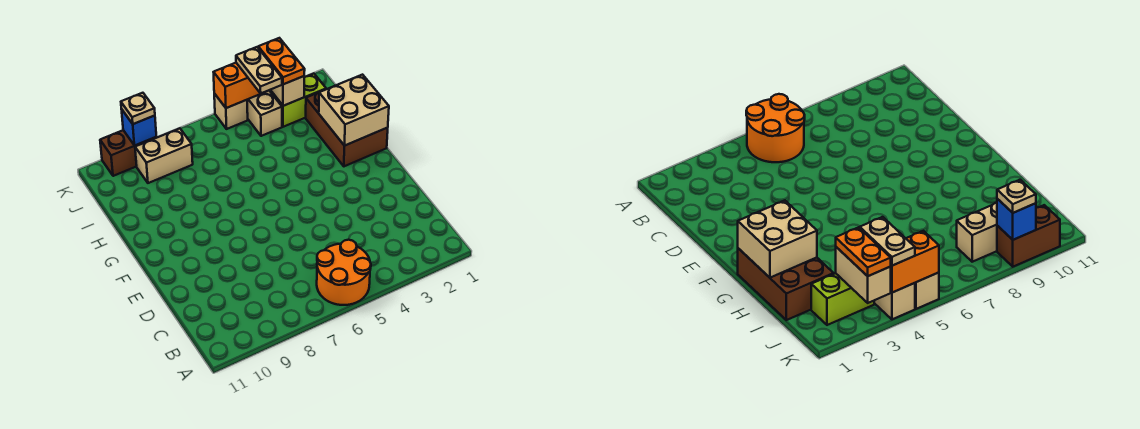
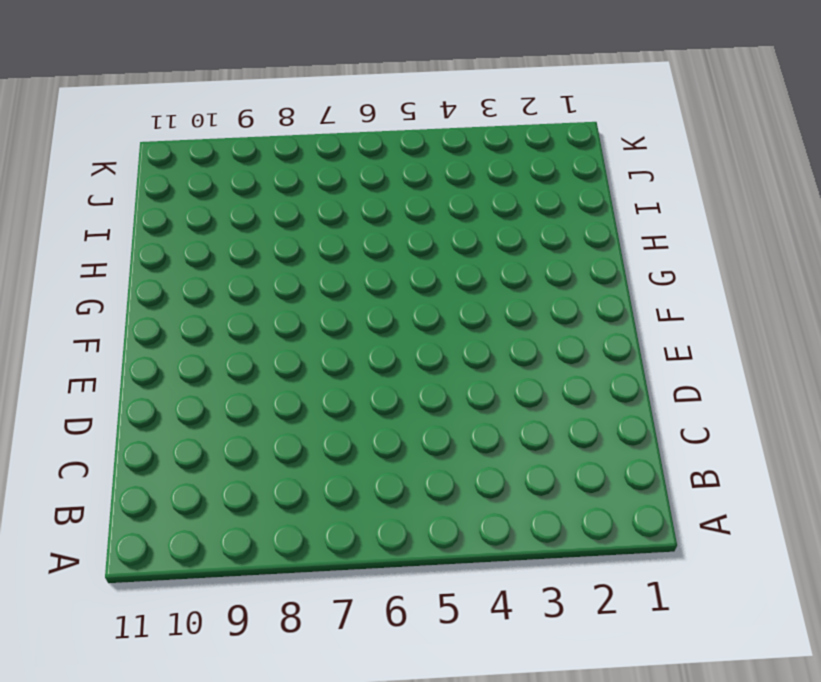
none -> orange round brick A5:B6 level 1
none -> brown brick G1:I2 level 1
none -> lime brick J2:J3 level 1

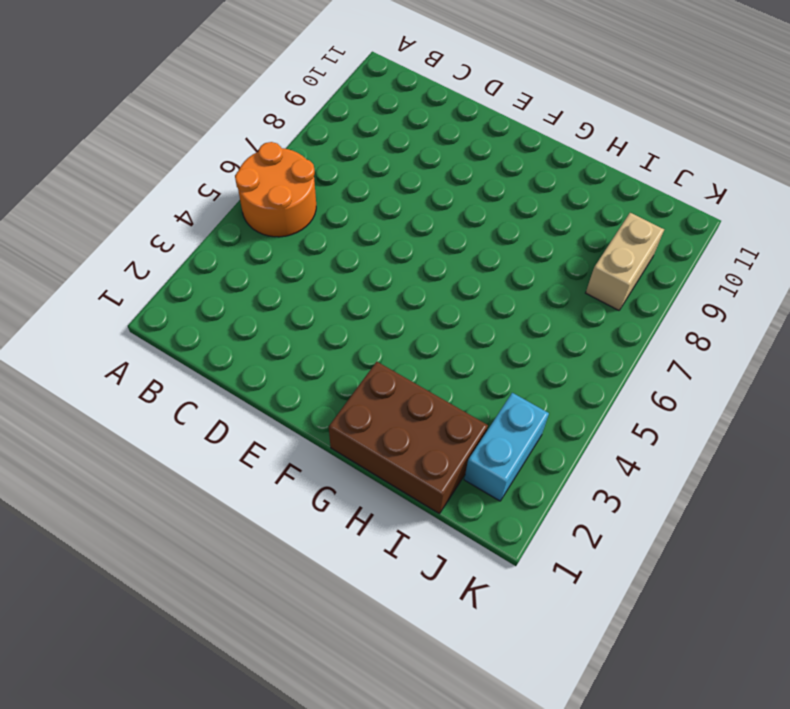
cyan brick J2:J3 level 1 -> lime brick J2:J3 level 1
none -> tan brick J4:K4 level 1
none -> tan brick K5 level 1
none -> brown brick K9:K10 level 1

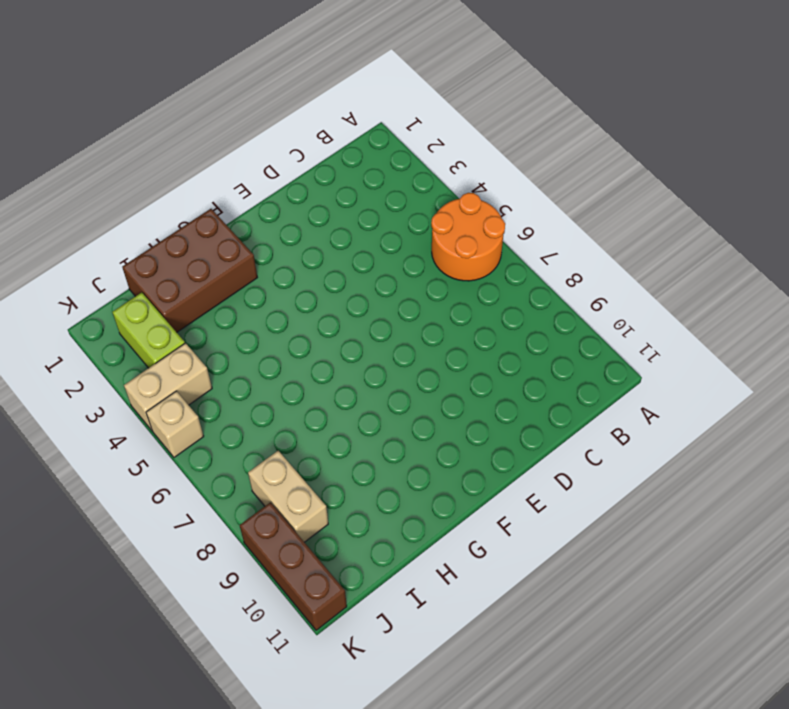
brown brick K9:K11 level 1 -> brown brick K9:K10 level 1
none -> tan brick G1:H2 level 2
none -> tan brick J3:K3 level 2
none -> orange brick K4:K5 level 2

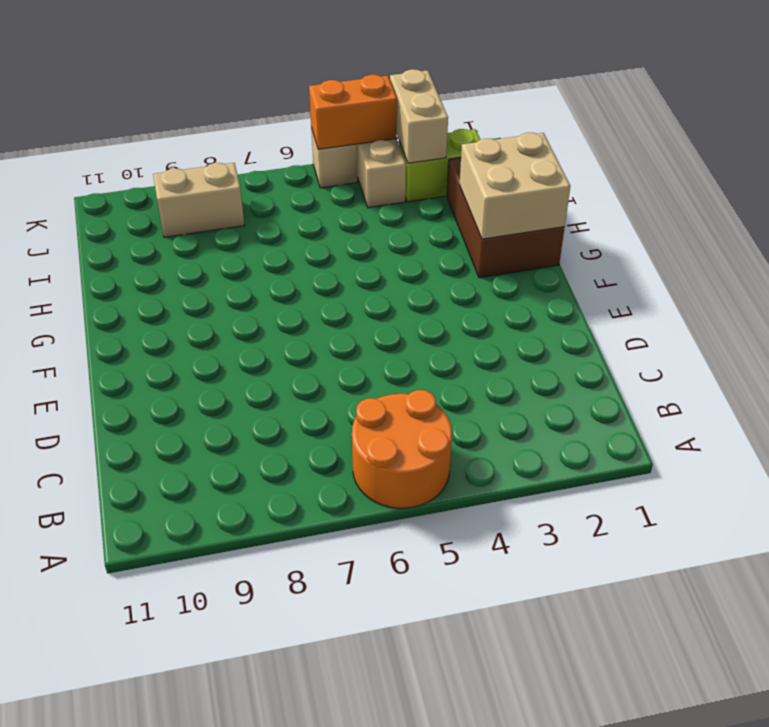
none -> brown brick K9:K10 level 1
none -> blue brick K9 level 2
none -> orange plate J3:K3 level 3

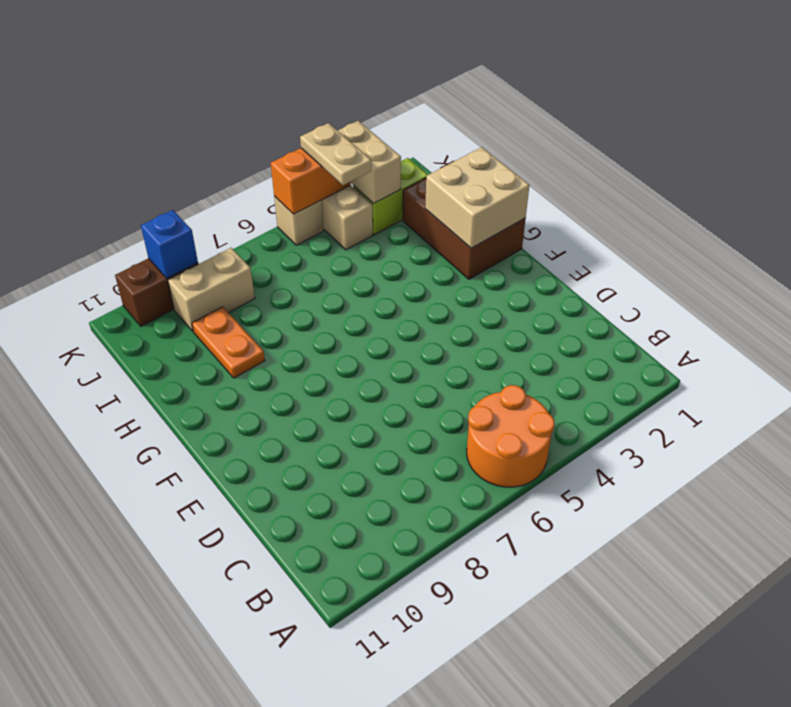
orange plate H9:I9 level 1 -> orange plate J3:K3 level 3
none -> tan plate K9 level 3

